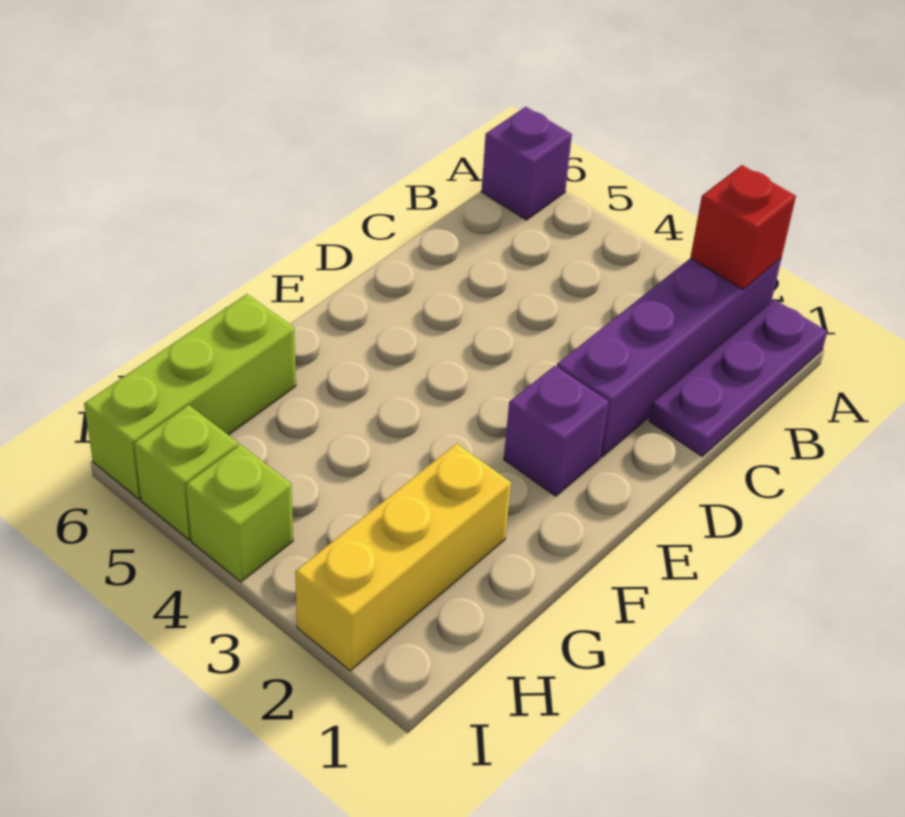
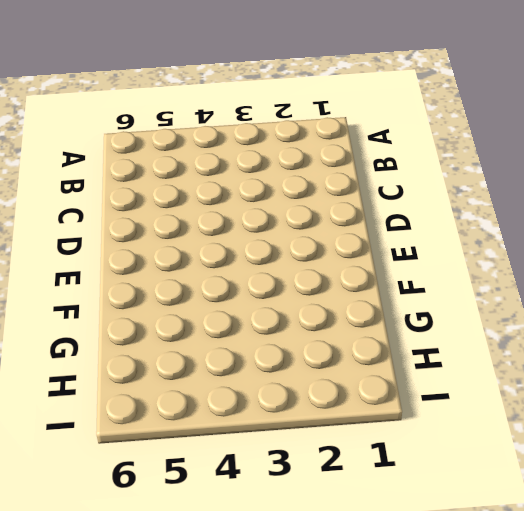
none -> purple plate A1:C1 level 1
none -> purple brick A2:D2 level 1

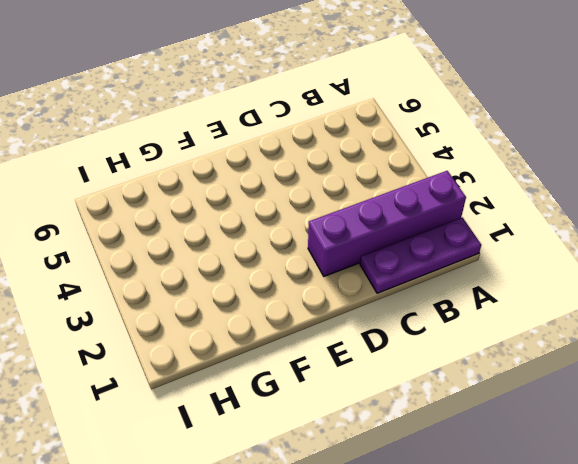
none -> purple brick A6 level 1
none -> purple brick E2 level 1

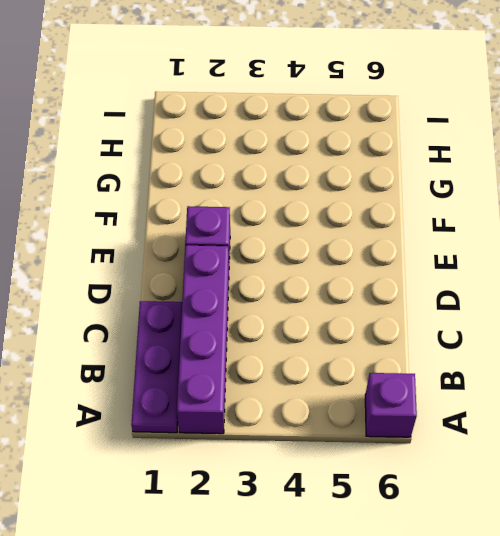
none -> yellow brick G2:I2 level 1
none -> lime brick G6:I6 level 1

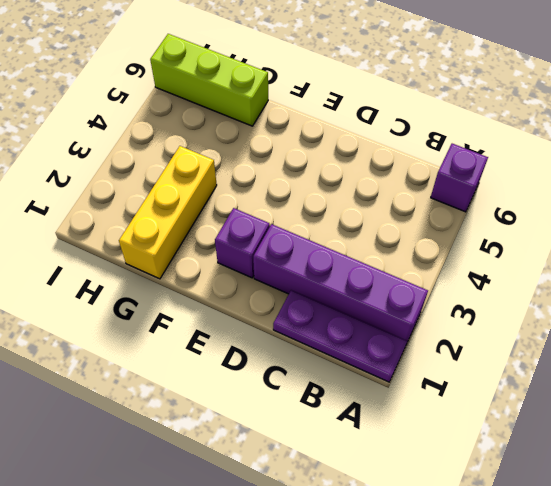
yellow brick G1:G3 level 1 -> yellow brick G2:I2 level 1
none -> lime brick I4 level 1
none -> lime brick I5 level 1

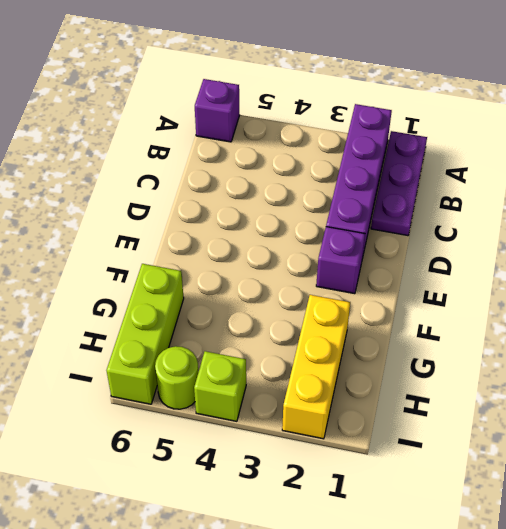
lime round brick I5 level 1 -> lime brick I5 level 1
none -> red brick A2 level 2

